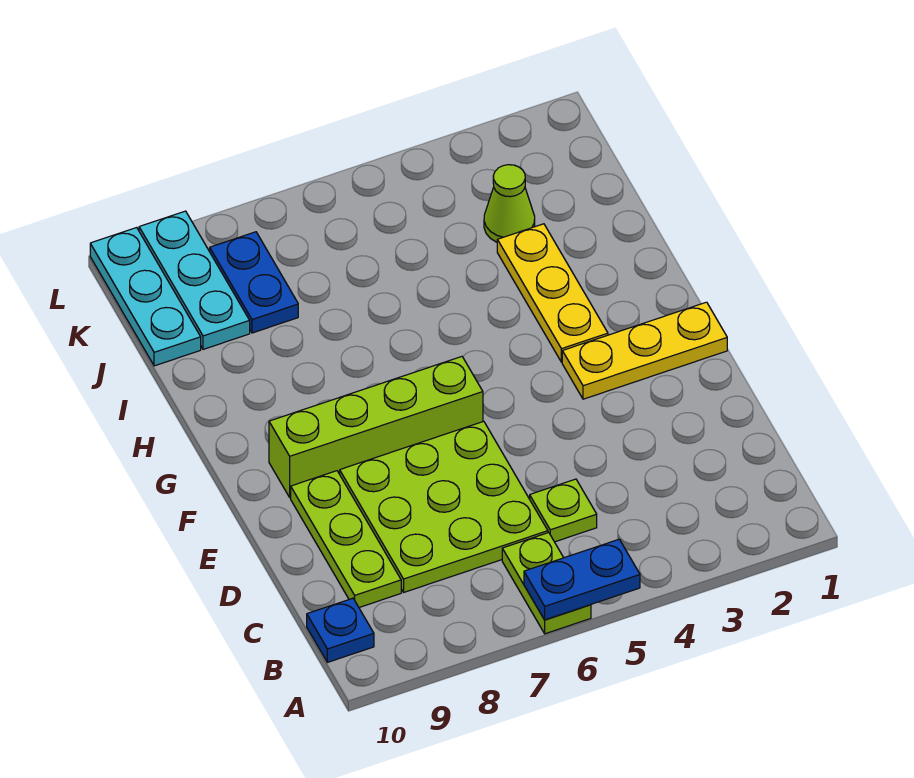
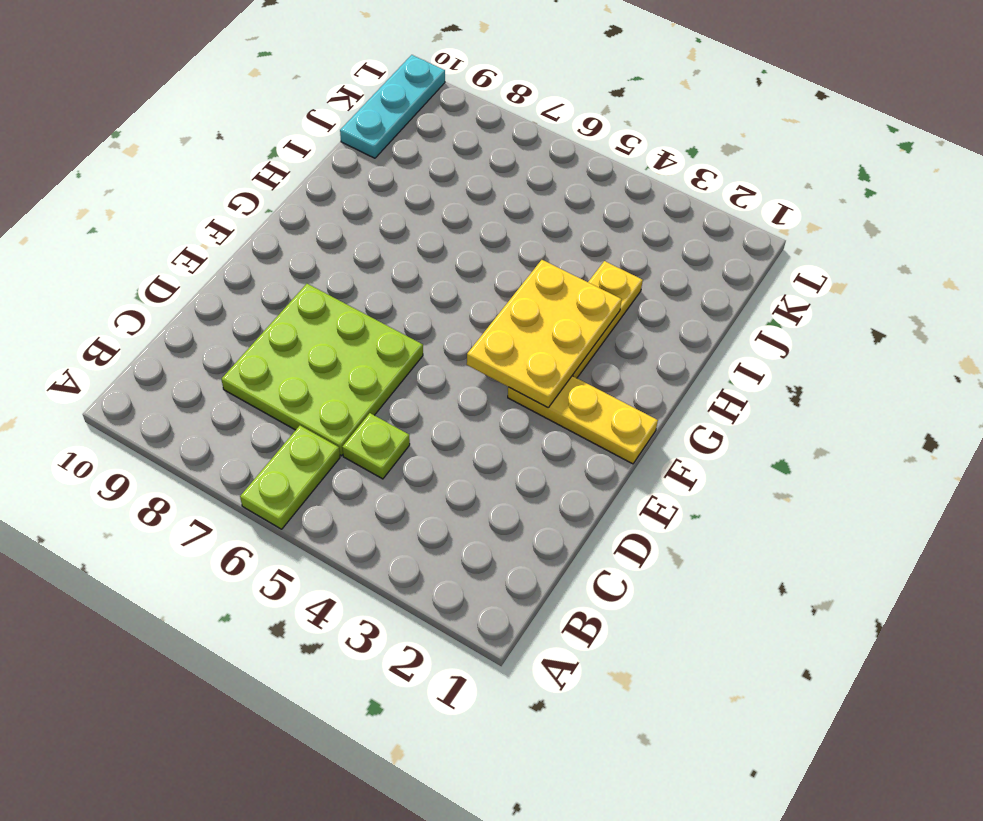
yellow plate F3:H4 level 2 -> none
none -> blue plate B10 level 1
none -> lime plate C9:E9 level 1
none -> lime brick F6:F9 level 1

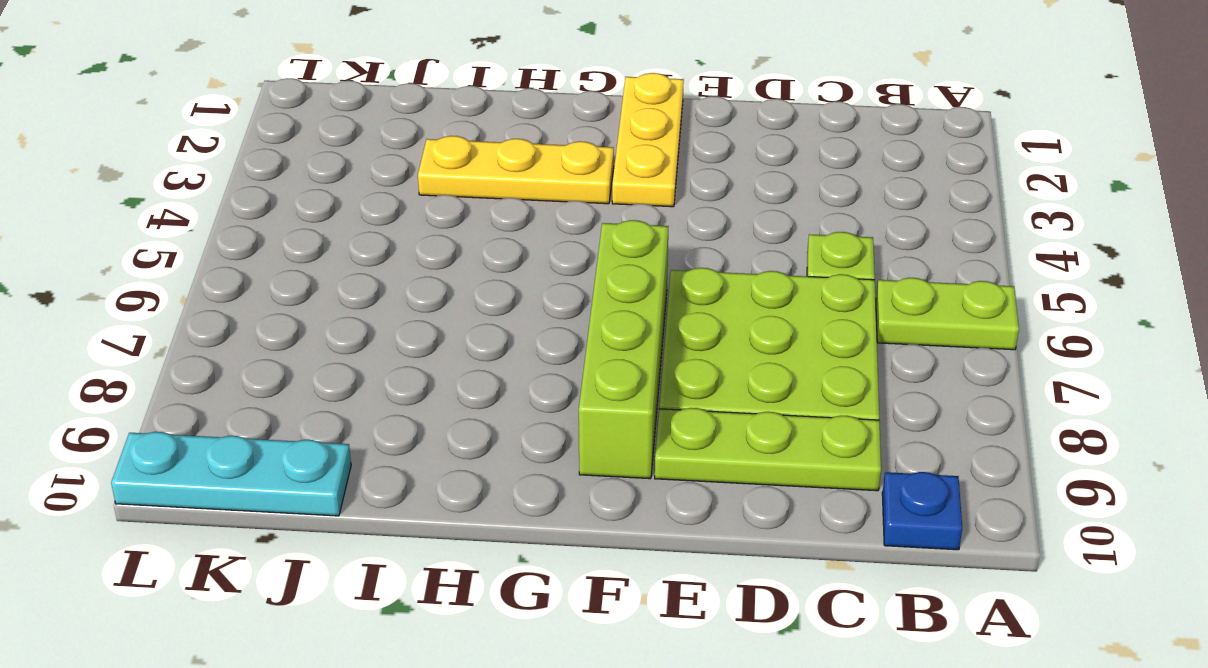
none -> lime cone J3 level 1
none -> blue plate J8:K8 level 1
none -> cyan plate J9:L9 level 1

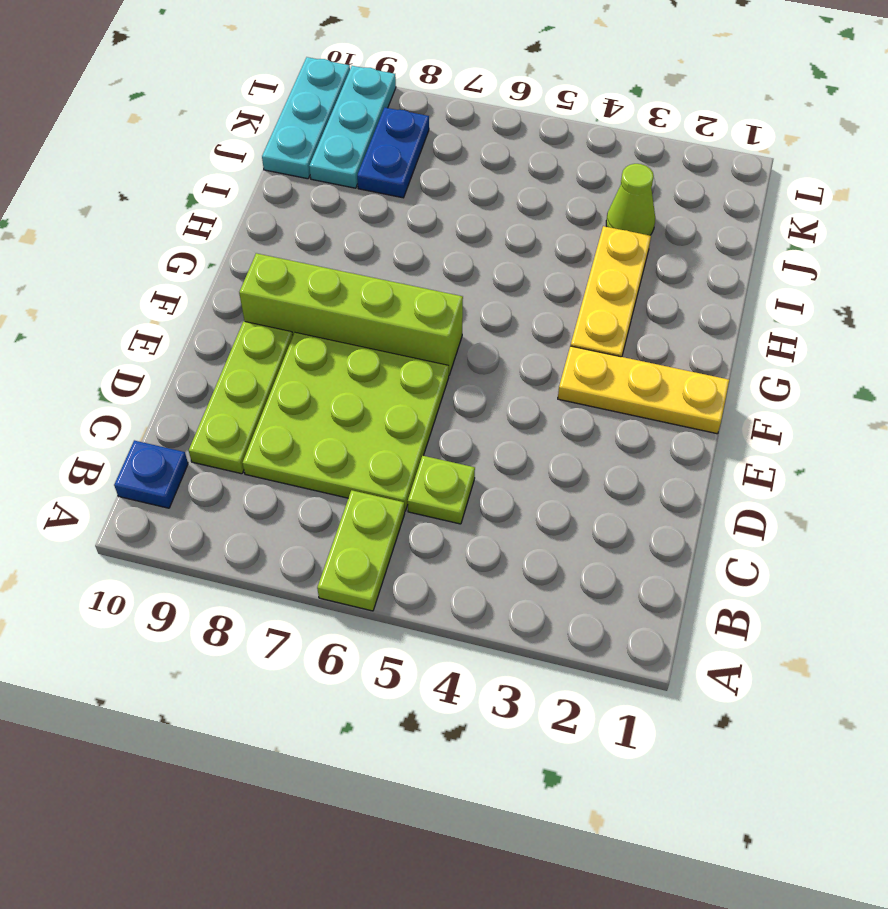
none -> blue plate A5:A6 level 2

